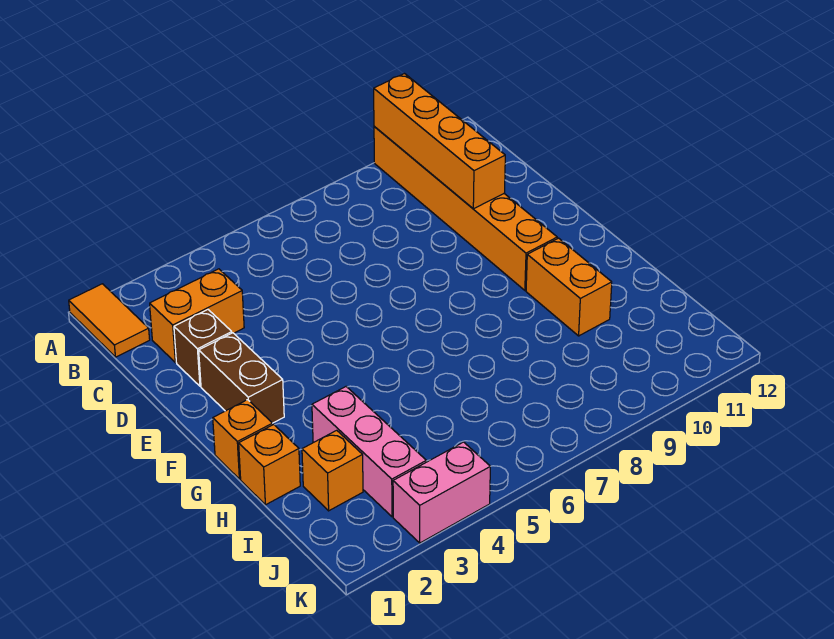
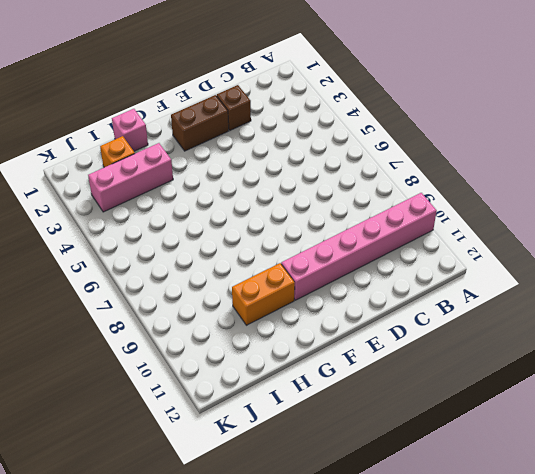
pink brick A10:F10 level 1 -> orange brick A10:F10 level 1
pink brick H1 level 1 -> orange brick H1 level 1
none -> orange tile A1:B1 level 1
none -> orange brick C2:C3 level 1
none -> orange brick G1 level 1

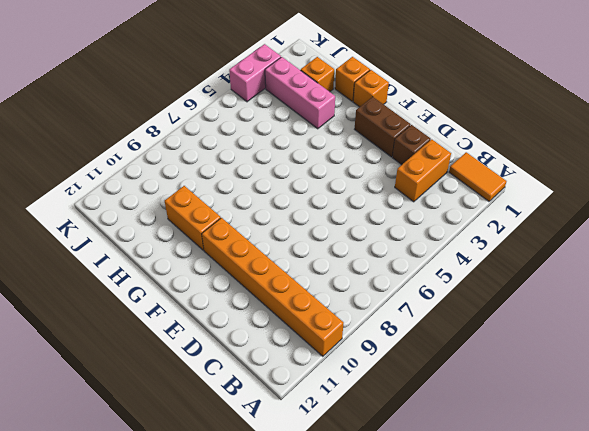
none -> orange brick A10:D10 level 2

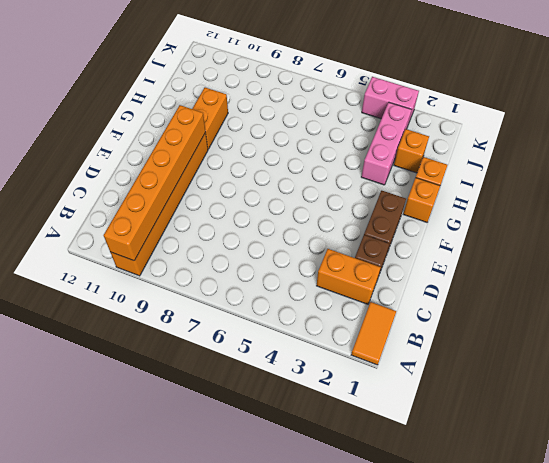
orange brick A10:F10 level 2 -> orange brick A10:D10 level 2

